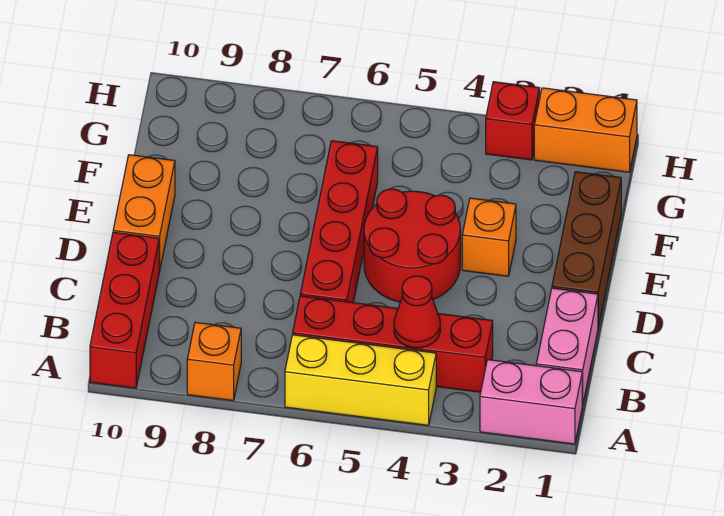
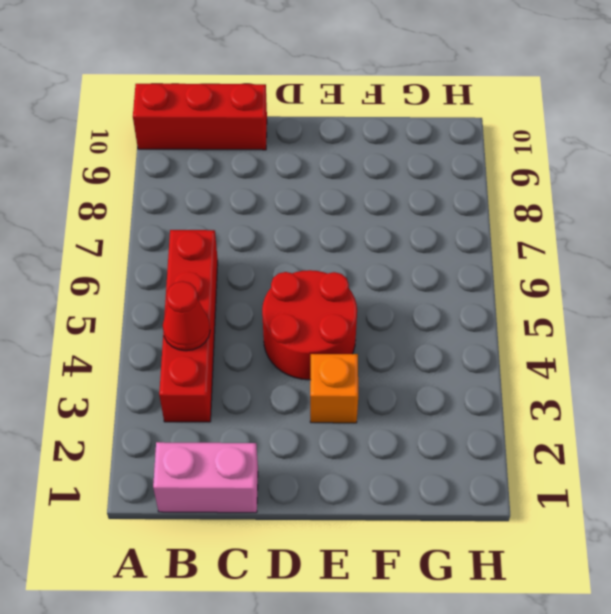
none -> pink brick A1:A2 level 1
none -> yellow brick A4:A6 level 1
none -> orange brick A8 level 1

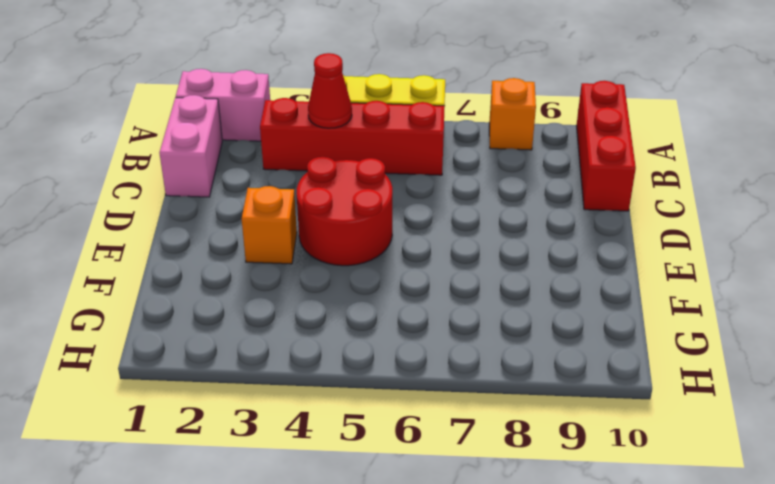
none -> red brick C6:F6 level 1
none -> brown brick D1:F1 level 1
none -> orange brick D10:E10 level 1

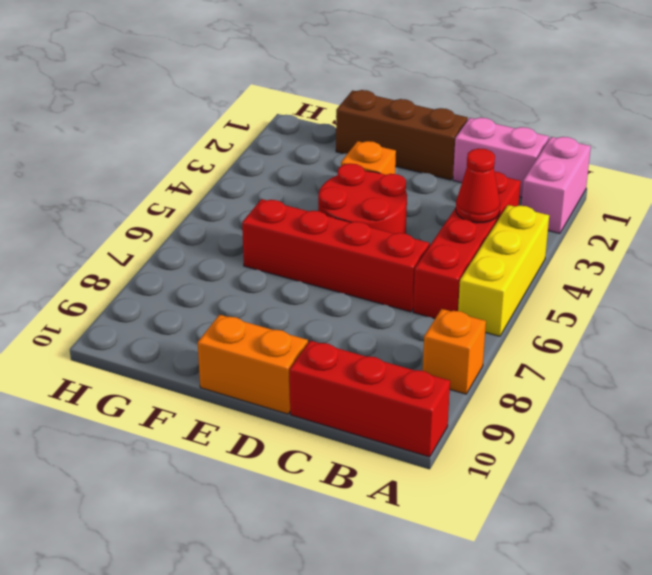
none -> orange brick H1:H2 level 1
none -> red brick H3 level 1

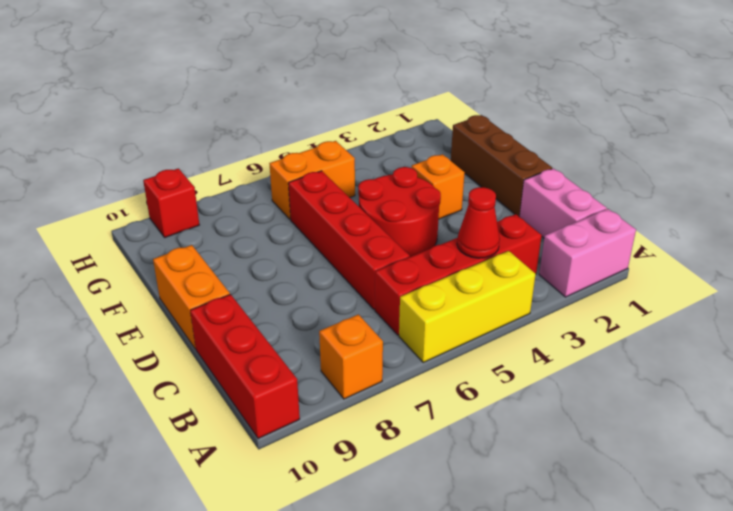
orange brick G5:G6 level 1 -> orange brick H1:H2 level 1
red brick H9 level 1 -> red brick H3 level 1

